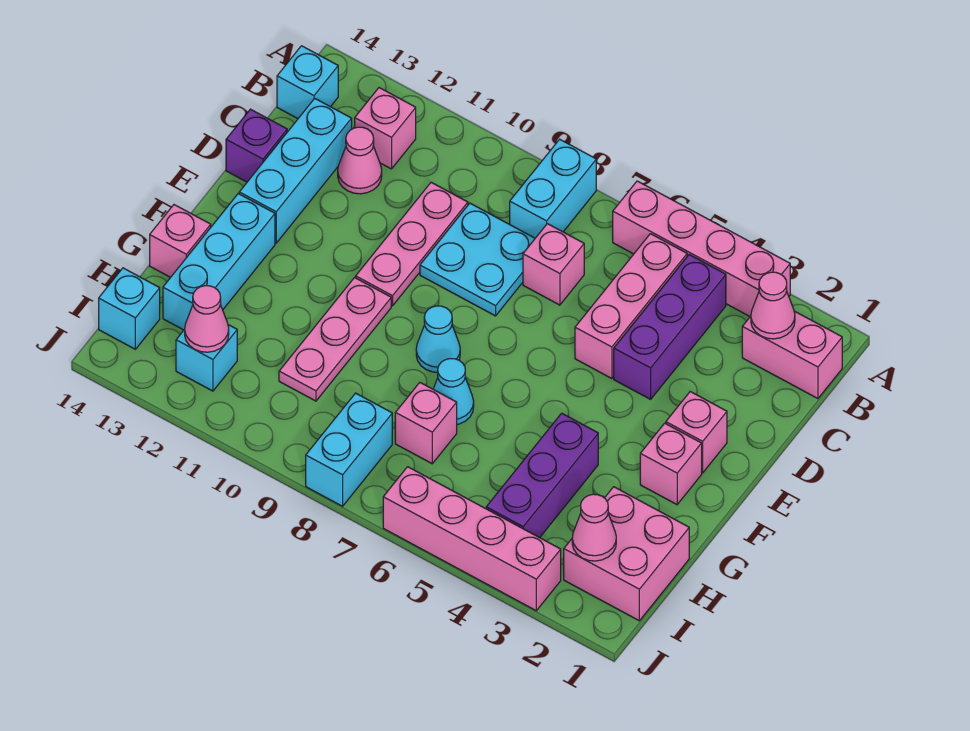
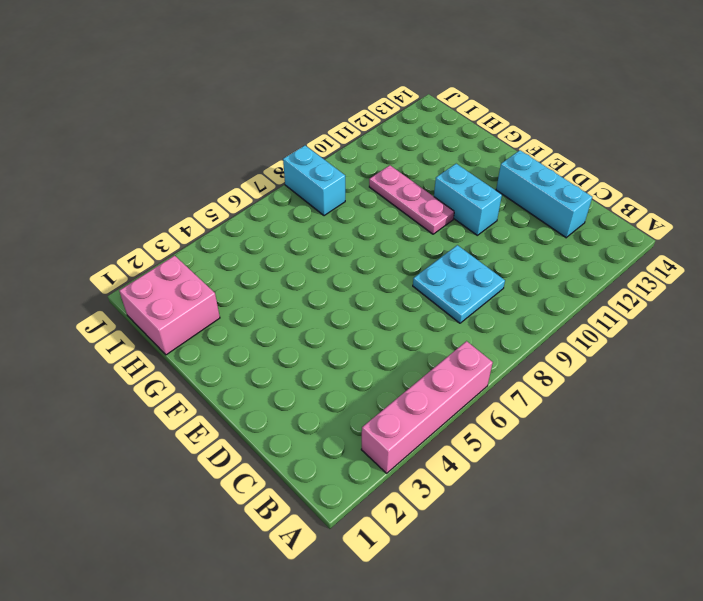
cyan brick E11:F11 level 1 -> cyan brick A8:B8 level 1
none -> pink brick B1:B2 level 1
none -> purple brick B4:D4 level 1
none -> pink brick B5:D5 level 1
none -> pink brick B12 level 1

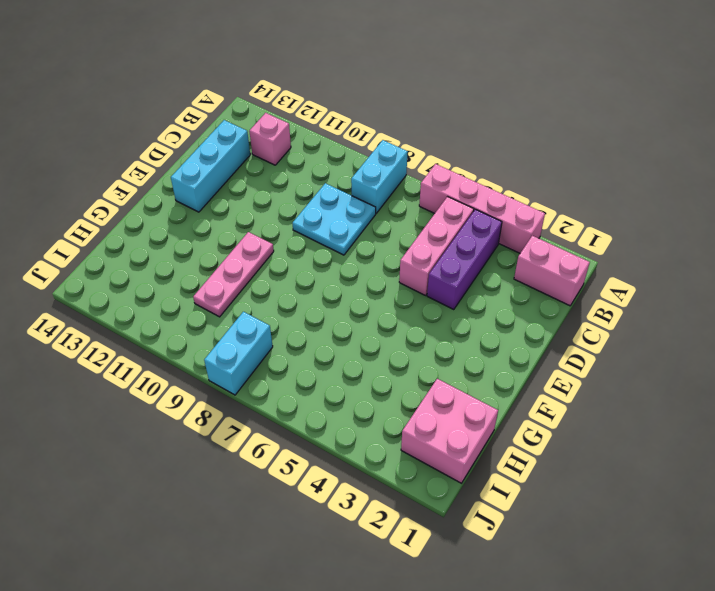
none -> cyan brick B14 level 1
none -> pink brick C7 level 1
none -> pink plate C10:E10 level 1
none -> pink cone C12 level 1

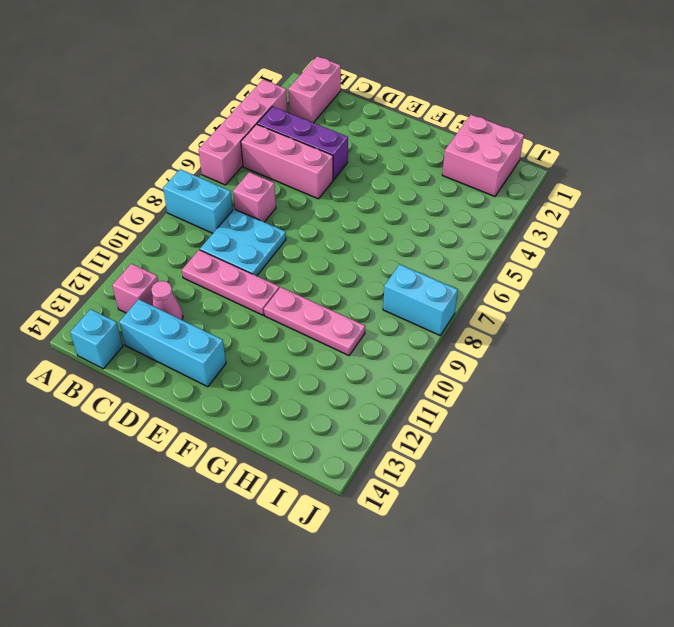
none -> purple brick D14 level 1
none -> pink brick E2 level 1
none -> pink brick F2 level 1
none -> cyan cone F8 level 1

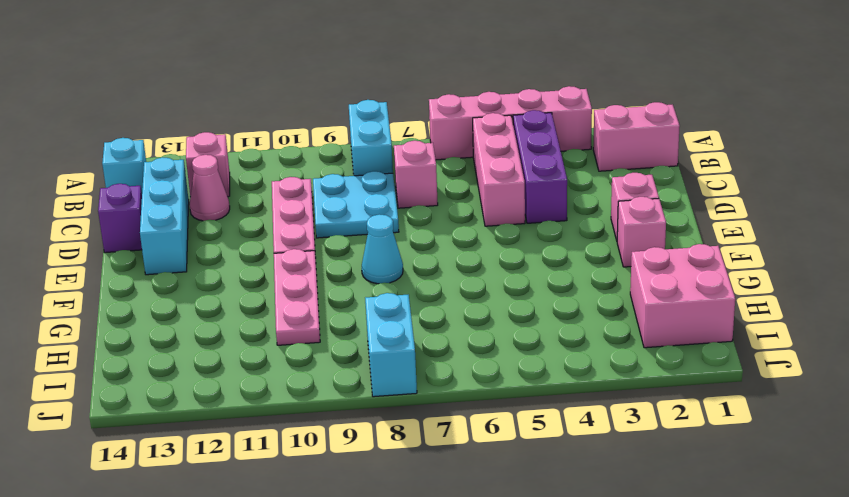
none -> cyan brick F13:H13 level 1
none -> purple brick G4:I4 level 1
none -> cyan cone G7 level 1
none -> pink brick G14 level 1

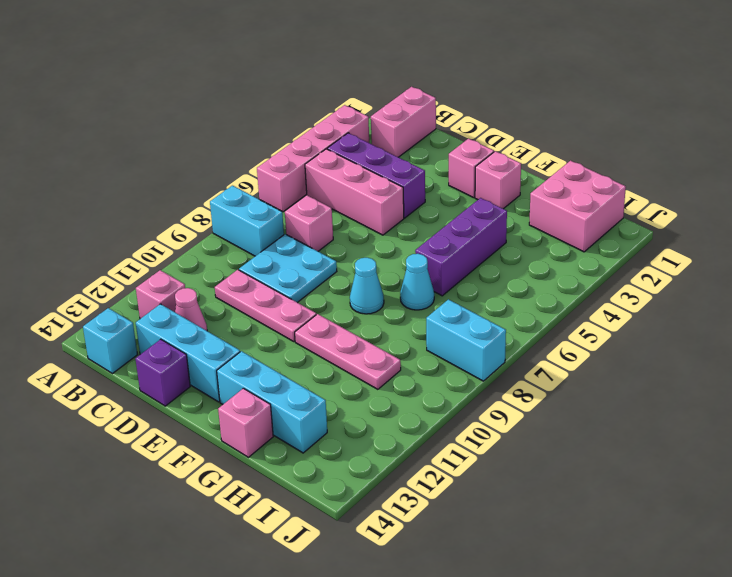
purple brick G4:G6 level 1 -> purple brick G4:I4 level 1
none -> pink brick H7 level 1
none -> cyan brick I12 level 1
none -> cyan brick I14 level 1
none -> pink brick J3:J6 level 1

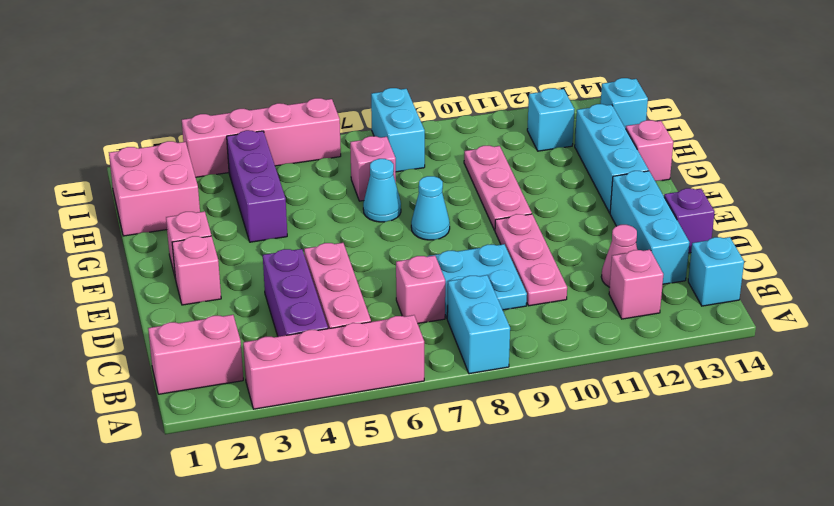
none -> pink cone B2 level 2
none -> pink cone I2 level 2
none -> pink cone I12 level 2

